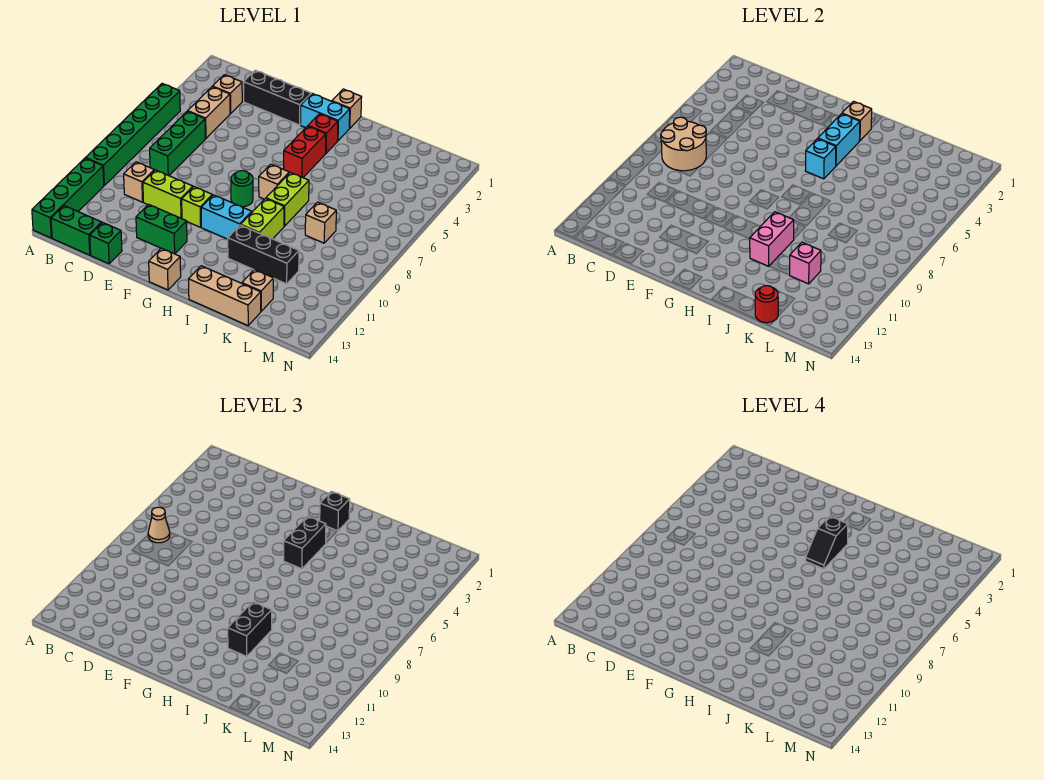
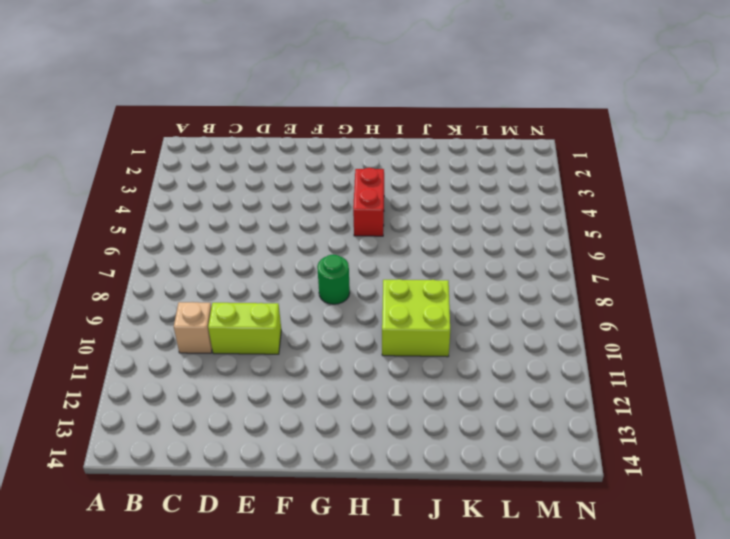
lime brick I9:J10 level 1 -> lime brick I9:I10 level 1
none -> green brick A5:A10 level 1
none -> green brick A11:A14 level 1
none -> green brick B14:C14 level 1
none -> tan brick C3 level 1

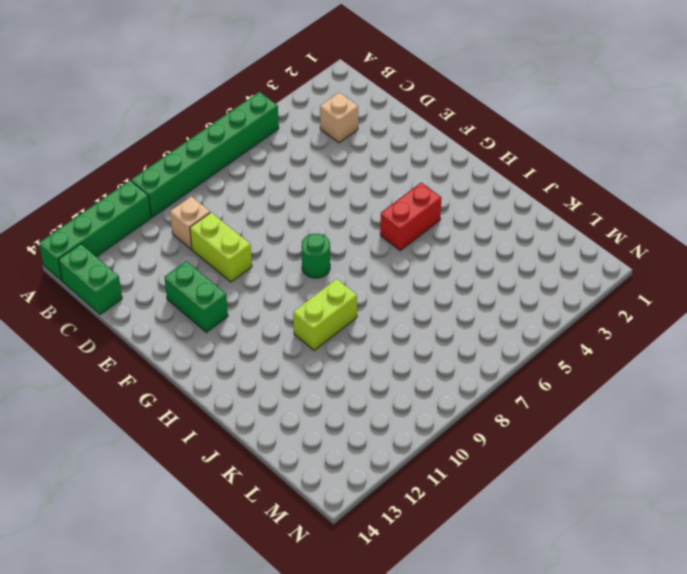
none -> tan brick C4:C5 level 1
none -> green brick C6:C8 level 1
none -> black brick D2:F2 level 1
none -> green brick D14 level 1

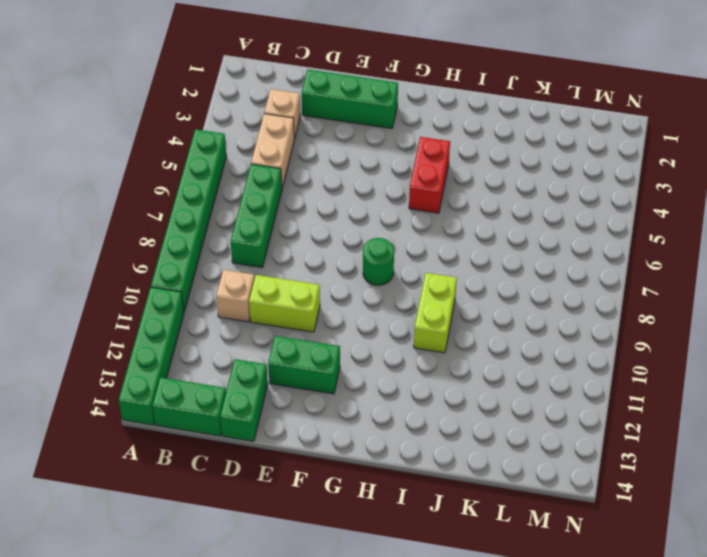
green brick D2:F2 level 1 -> black brick D2:F2 level 1
green brick D13:D14 level 1 -> green brick D14 level 1
none -> lime brick F10 level 1
none -> cyan brick G2:H2 level 1
none -> cyan brick G10:H10 level 1
none -> tan brick G14 level 1

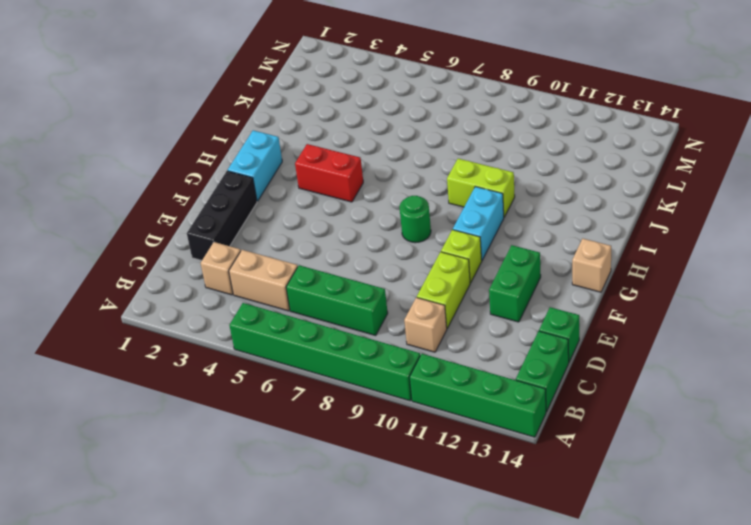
none -> tan brick H1 level 1
none -> red brick H3 level 1
none -> tan brick H7 level 1
none -> lime brick I7:I8 level 1

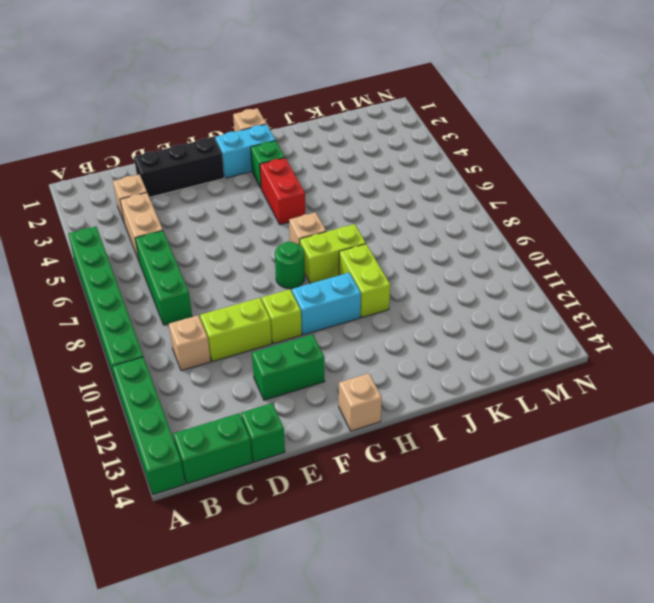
green brick H3 level 1 -> red brick H3 level 1
lime brick H8:I8 level 1 -> lime brick I7:I8 level 1
none -> black brick I11:K11 level 1
none -> tan brick I14:K14 level 1
none -> tan brick K8 level 1
none -> tan brick K13 level 1

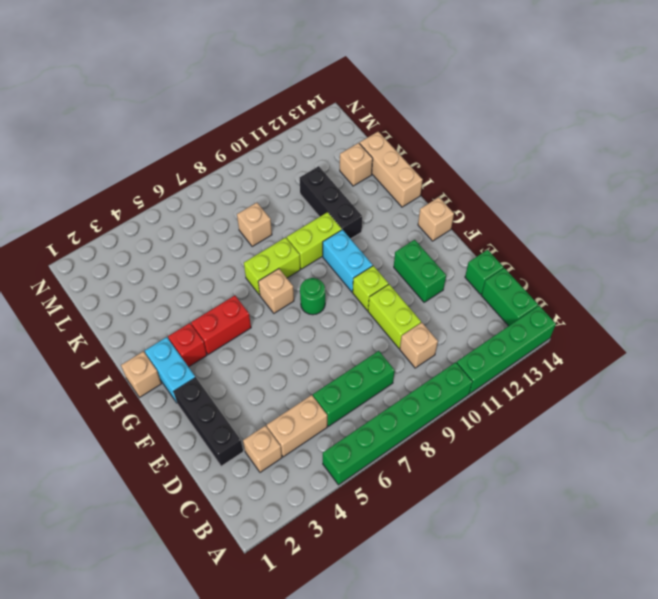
none -> tan round brick B7:C8 level 2
none -> tan brick H2 level 2
none -> cyan brick H3:H4 level 2
none -> cyan brick H5 level 2

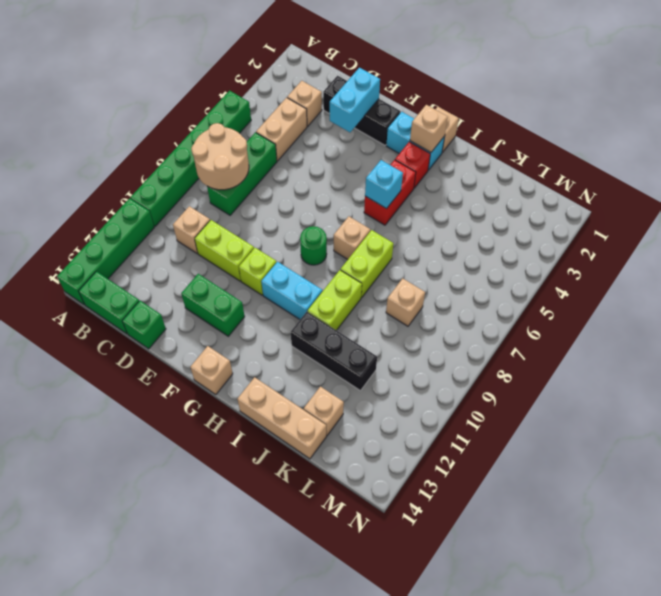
cyan brick E2:E3 level 2 -> cyan brick H3:H4 level 2
none -> pink brick I10:I11 level 2
none -> pink brick K11 level 2
none -> red round brick K14 level 2
none -> tan cone B7 level 3

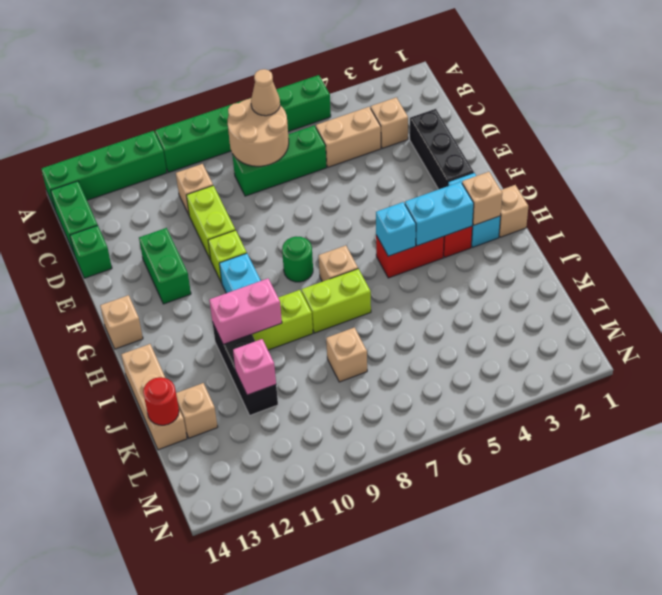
none -> black brick H2 level 3
none -> black brick H4:H5 level 3
none -> black brick I10:I11 level 3
none -> black slope H4:H5 level 4 top 4

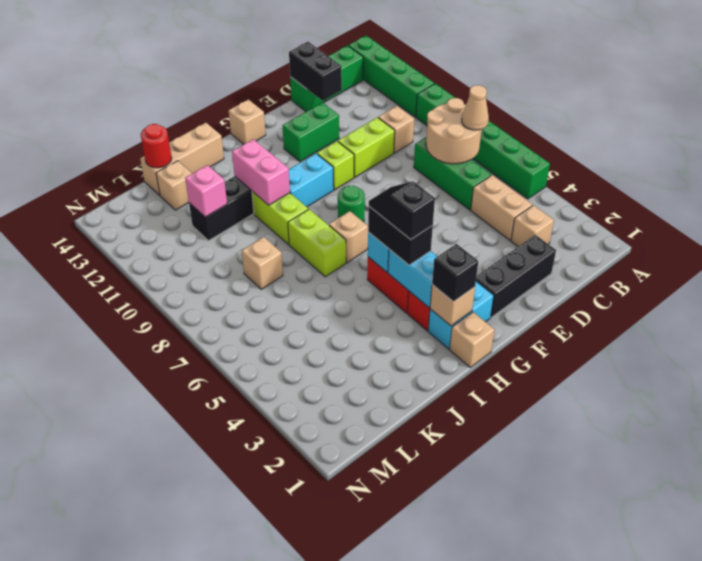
black brick D13:D14 level 2 -> black brick I10:I11 level 3

